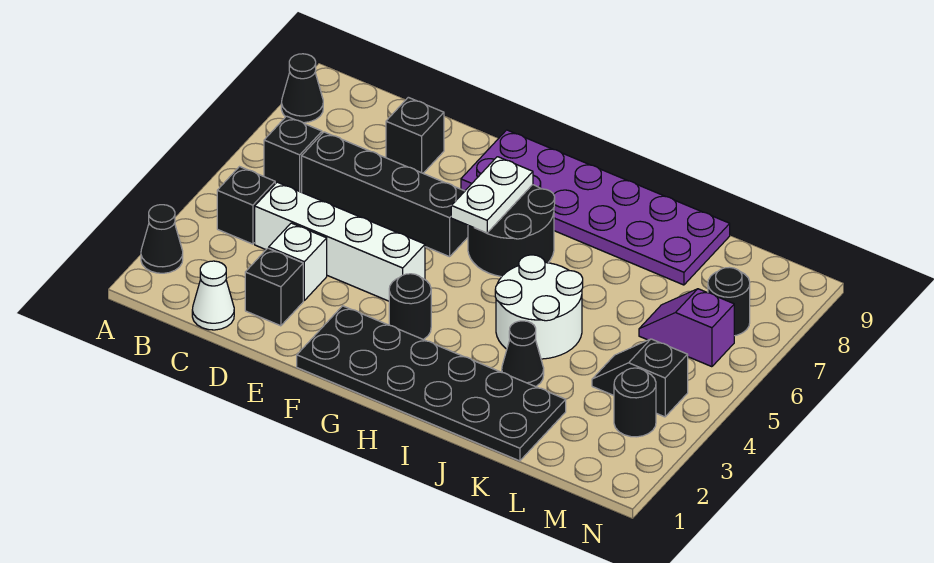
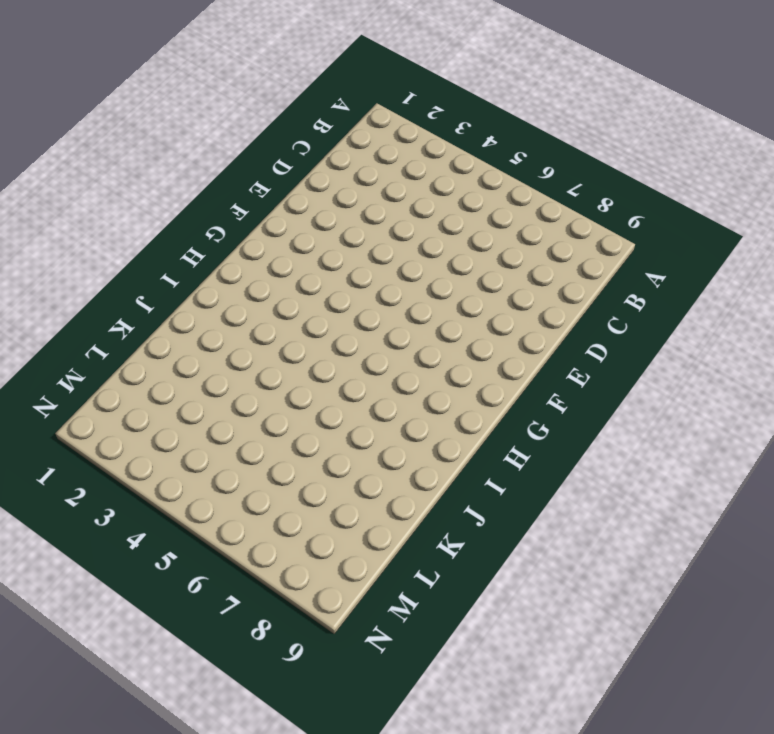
none -> black cone A2 level 1
none -> black cone A8 level 1
none -> black brick B4 level 1

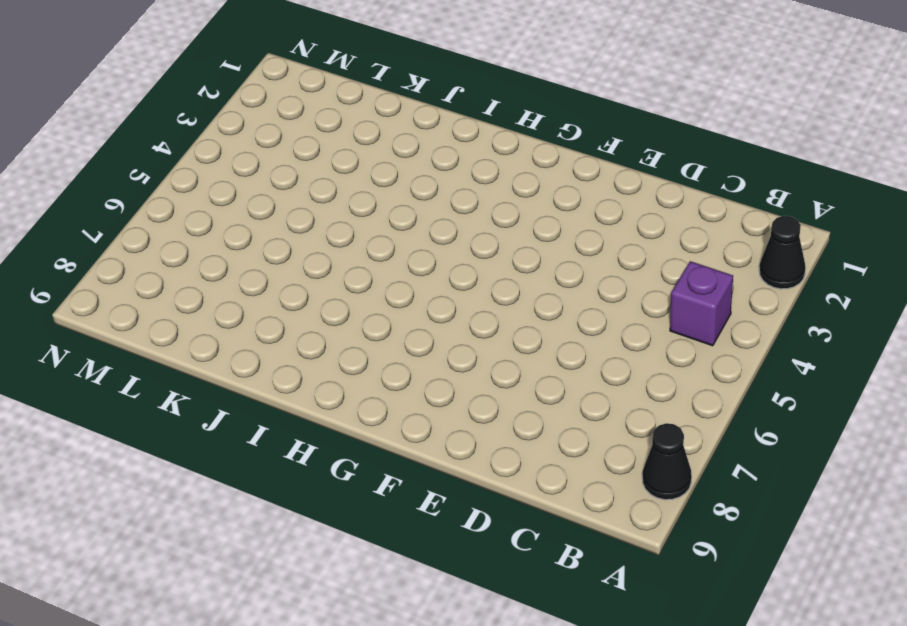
purple brick B4 level 1 -> black brick B4 level 1
none -> black brick B6 level 1
none -> white cone C1 level 1
none -> white brick C4:F4 level 1

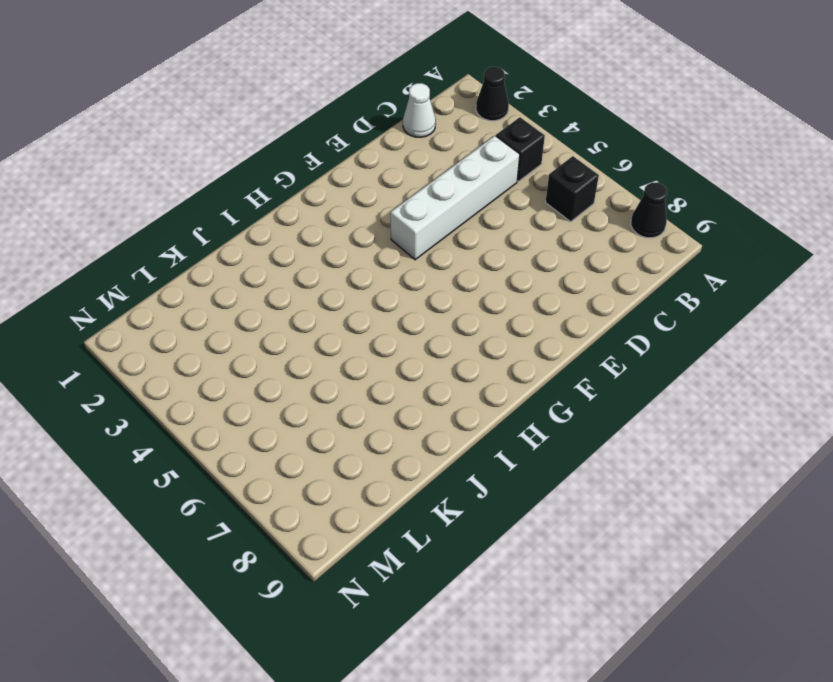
none -> black brick C6:F6 level 1
none -> black brick D2 level 1
none -> white brick D3 level 1

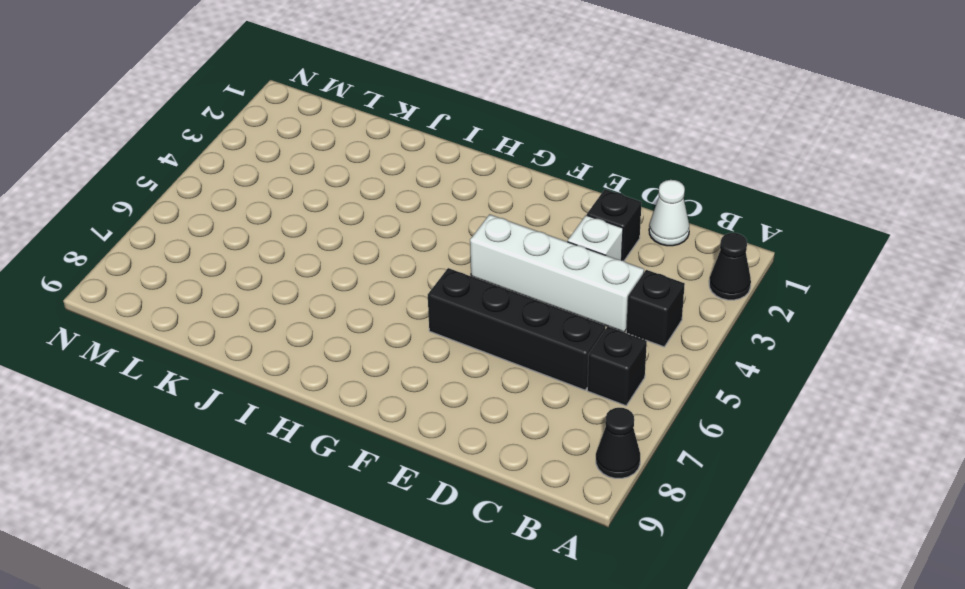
none -> black brick D8 level 1
none -> black plate F1:K2 level 1
none -> purple plate F8:K9 level 1

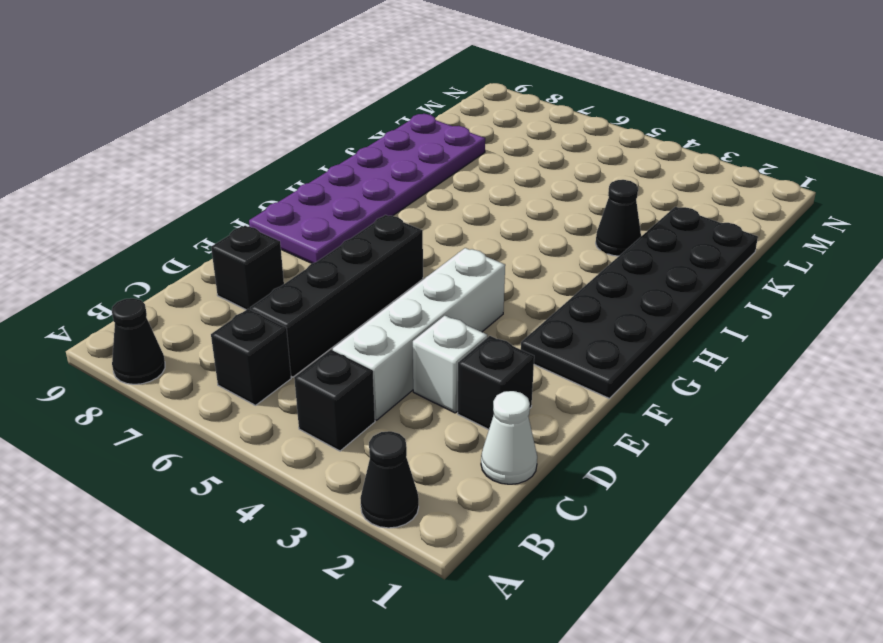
none -> black round brick G3 level 1
none -> black round brick G6:H7 level 1
none -> white round brick I4:J5 level 1

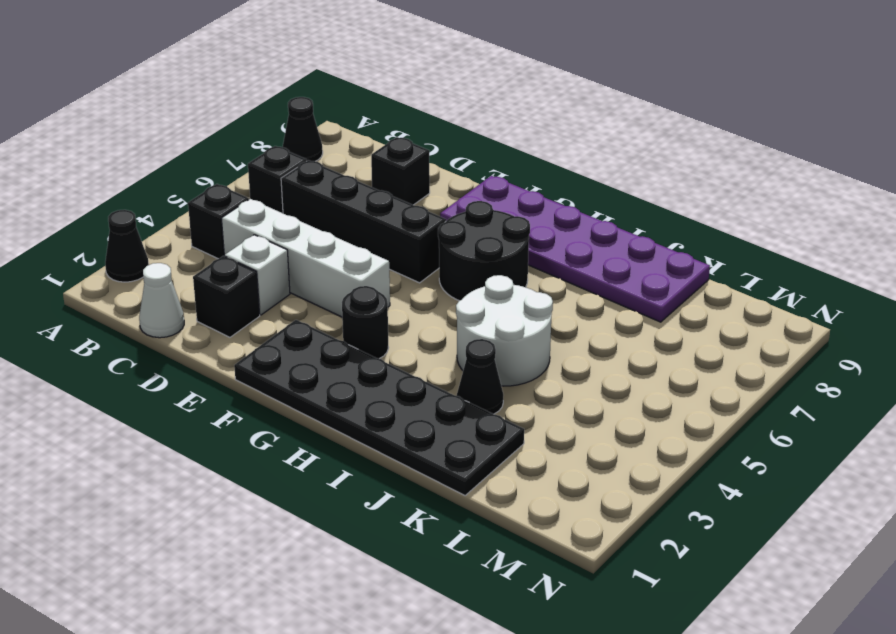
none -> black slope L4:M4 level 1 top M
none -> purple slope L6:M6 level 1 top M
none -> black round brick M3 level 1

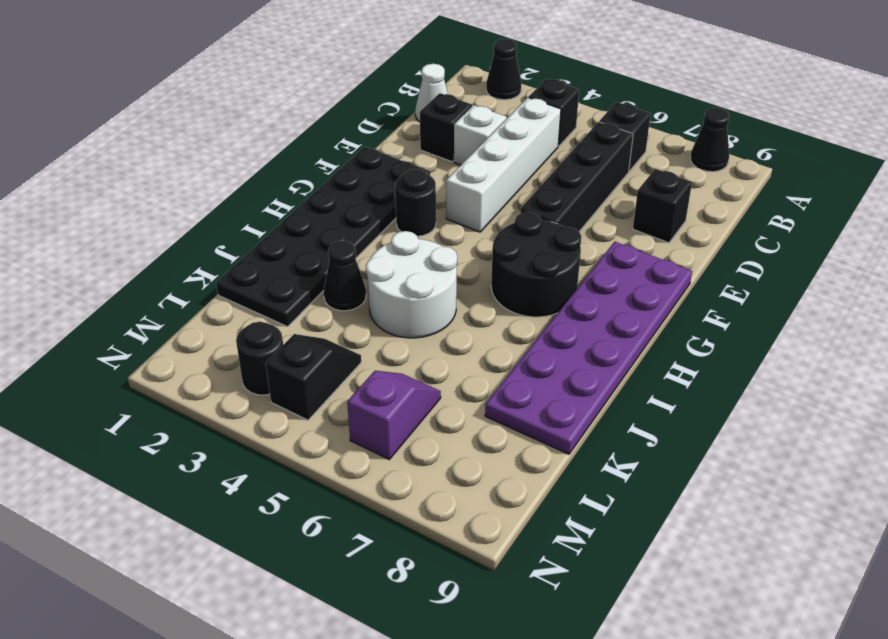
none -> black round brick M7 level 1
none -> white plate G6:G7 level 2

